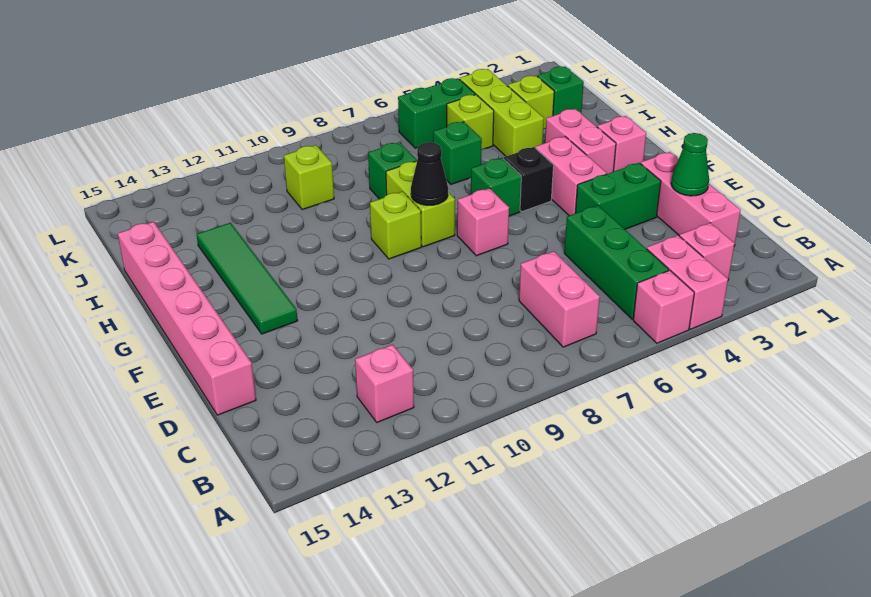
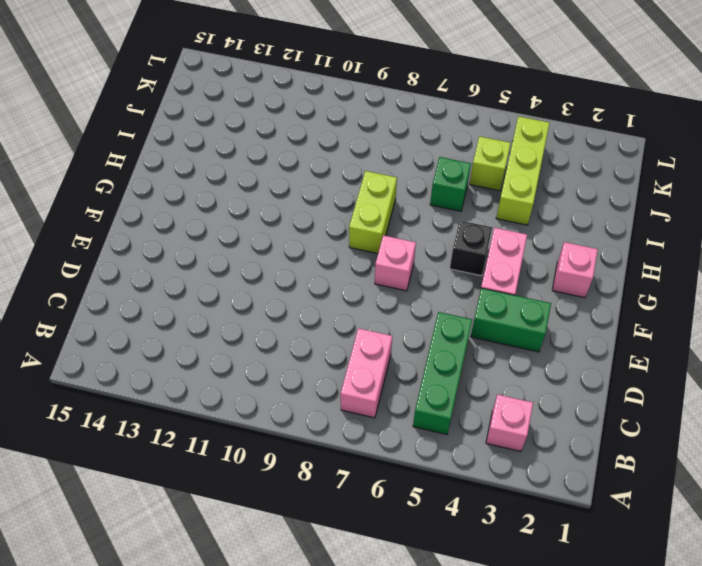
none -> pink brick A4:B4 level 1
none -> pink brick A5 level 1
none -> pink brick B12 level 1

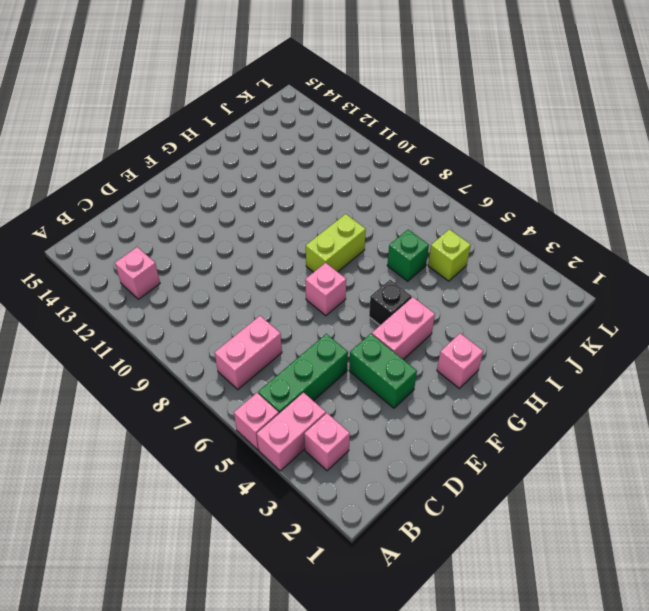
none -> pink brick C2:E2 level 1
none -> pink brick D15:I15 level 1
none -> green tile F13:I13 level 1

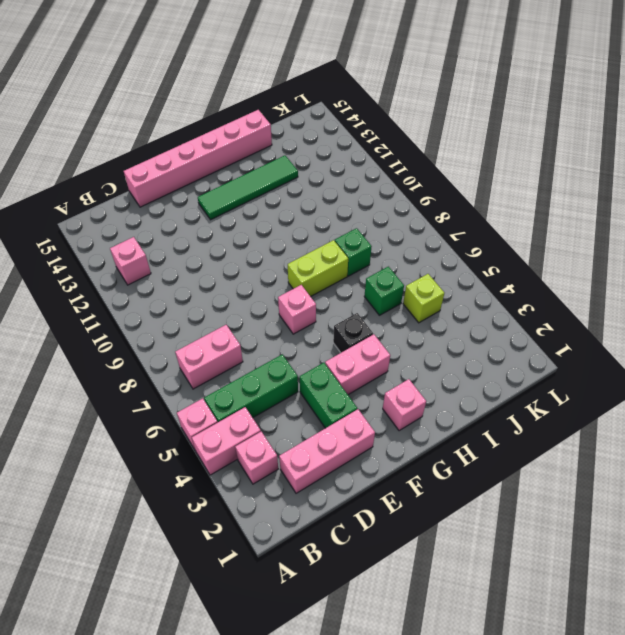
none -> pink brick G3:H3 level 1
none -> green brick G6 level 1
none -> lime brick G9 level 1

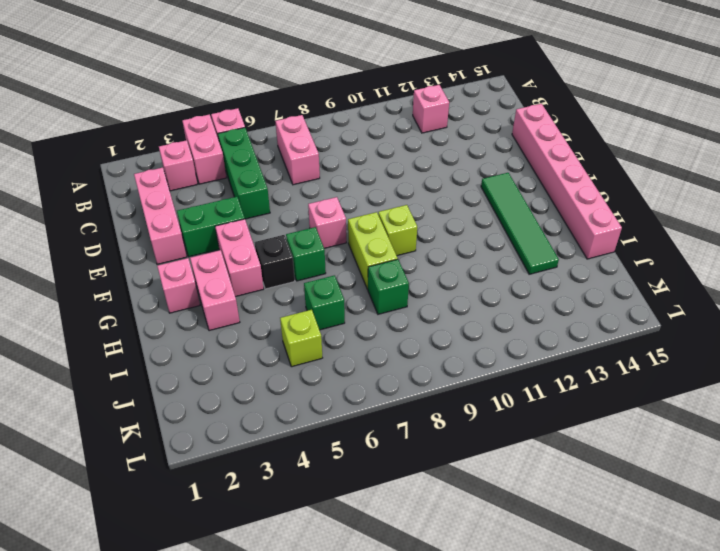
none -> lime brick I4:K4 level 1
none -> green brick J2 level 1
none -> lime brick J3 level 1

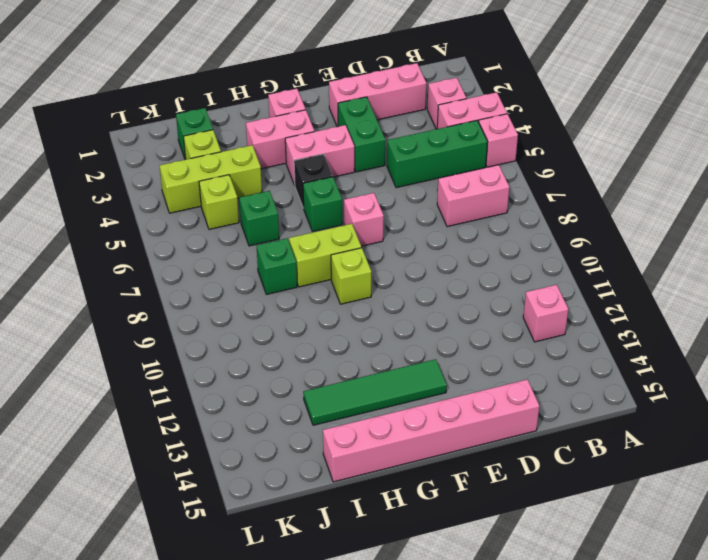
none -> lime brick J10 level 1
none -> green brick K5:K6 level 1
none -> green cone D2 level 2

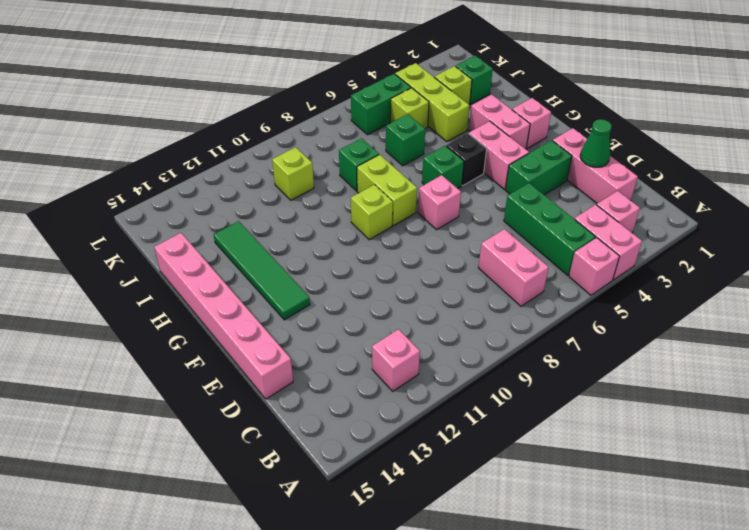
none -> black cone G8 level 2

